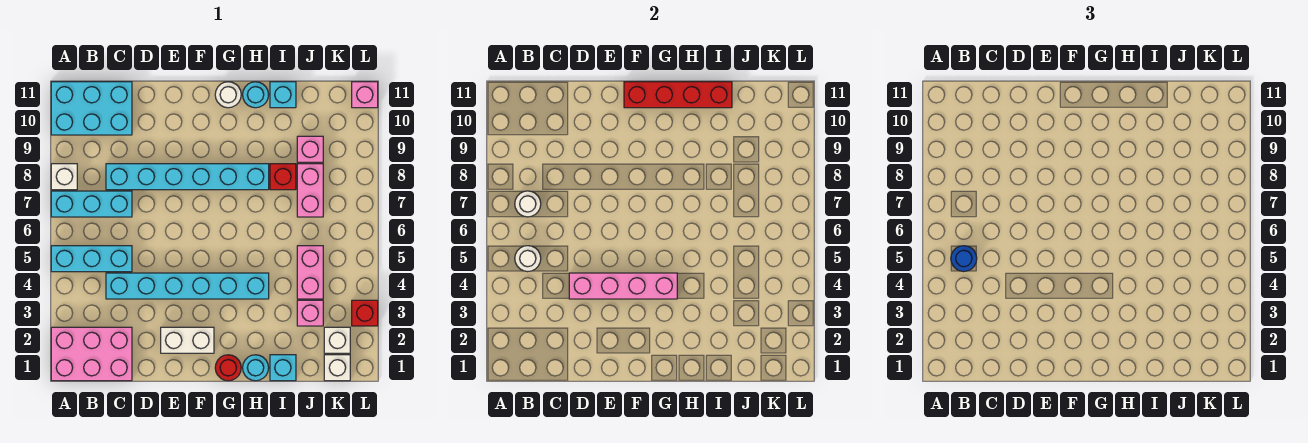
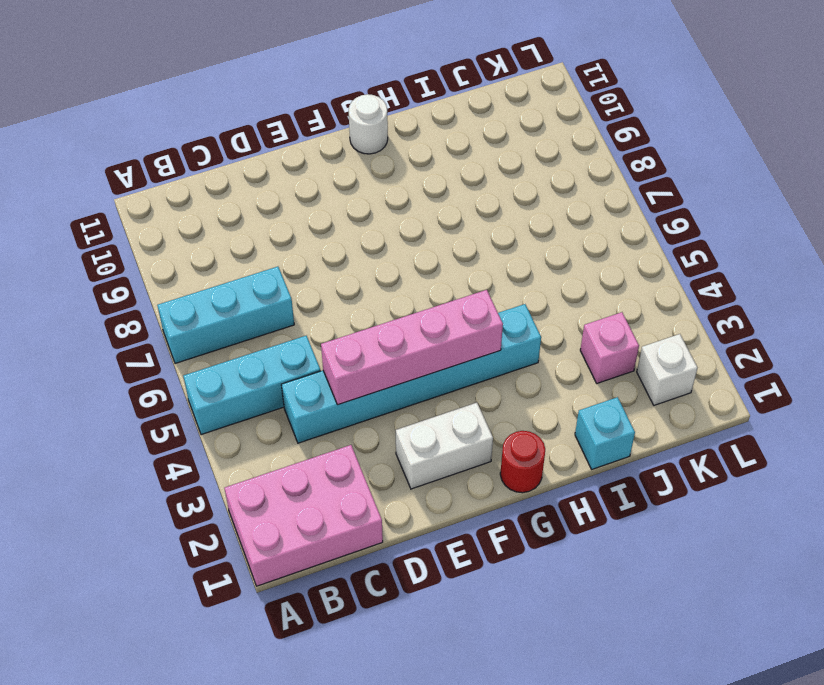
none -> white brick A8 level 1
none -> cyan brick A10:C11 level 1
none -> cyan brick C8:H8 level 1

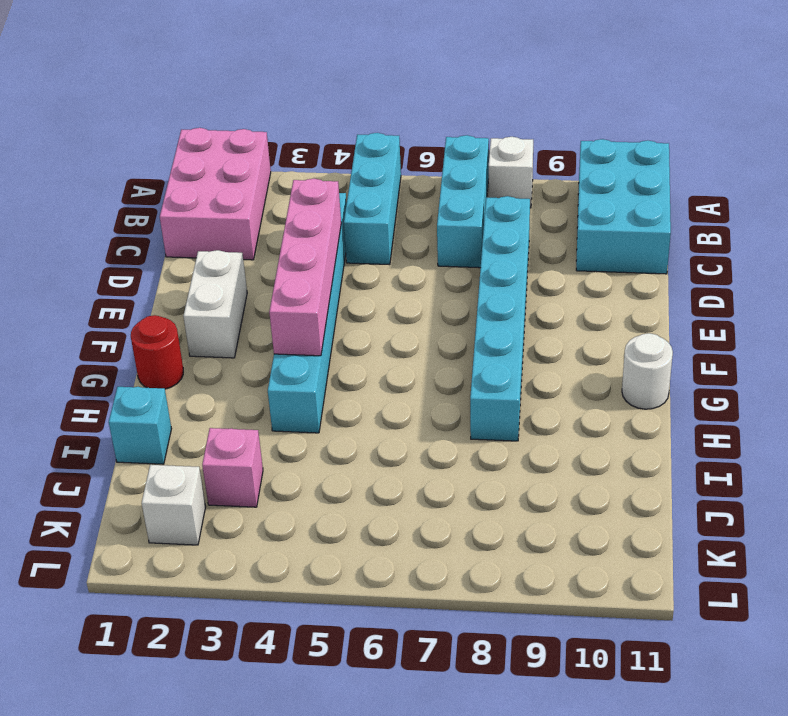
none -> cyan round brick H1 level 1
none -> cyan round brick H11 level 1
none -> red brick I8 level 1

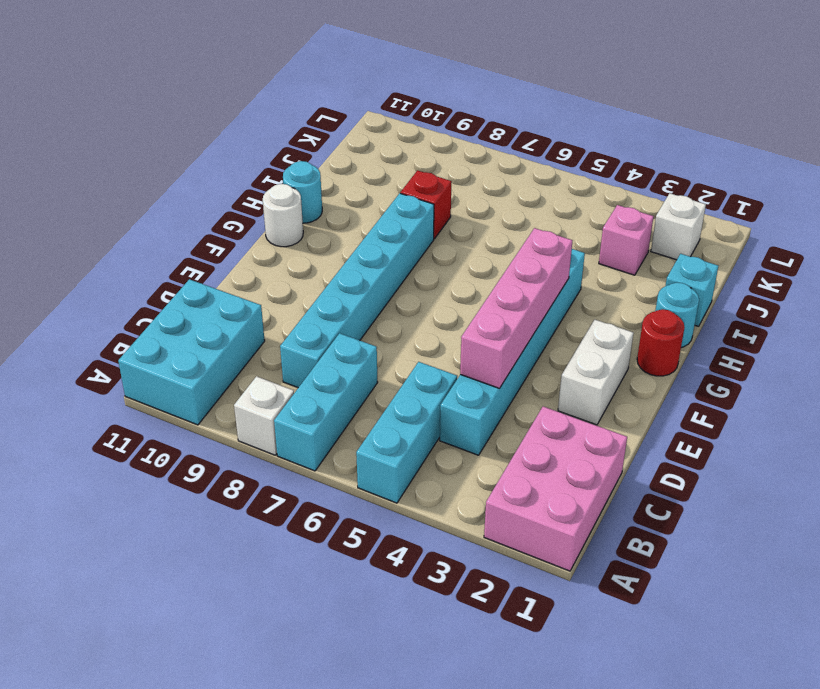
none -> cyan brick I11 level 1
none -> pink brick J4:J5 level 1
none -> pink brick J7:J8 level 1

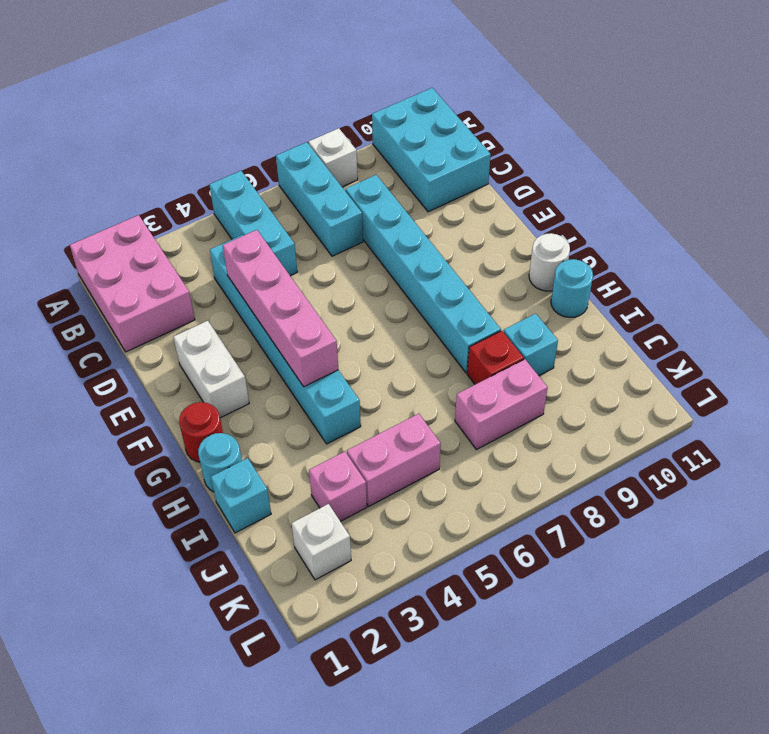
cyan brick I9 level 1 -> cyan brick I11 level 1
none -> pink brick J9 level 1
none -> white brick K1 level 1
none -> red brick L3 level 1

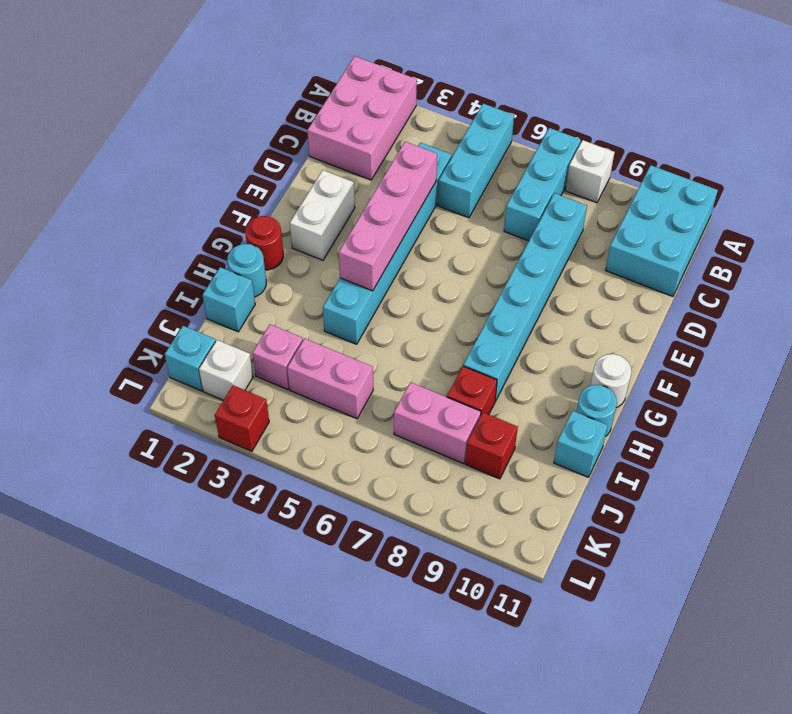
red brick J9 level 1 -> pink brick J9 level 1
cyan brick K1 level 1 -> white brick K1 level 1
none -> pink brick L11 level 1
none -> white round brick B5 level 2
none -> white round brick B7 level 2

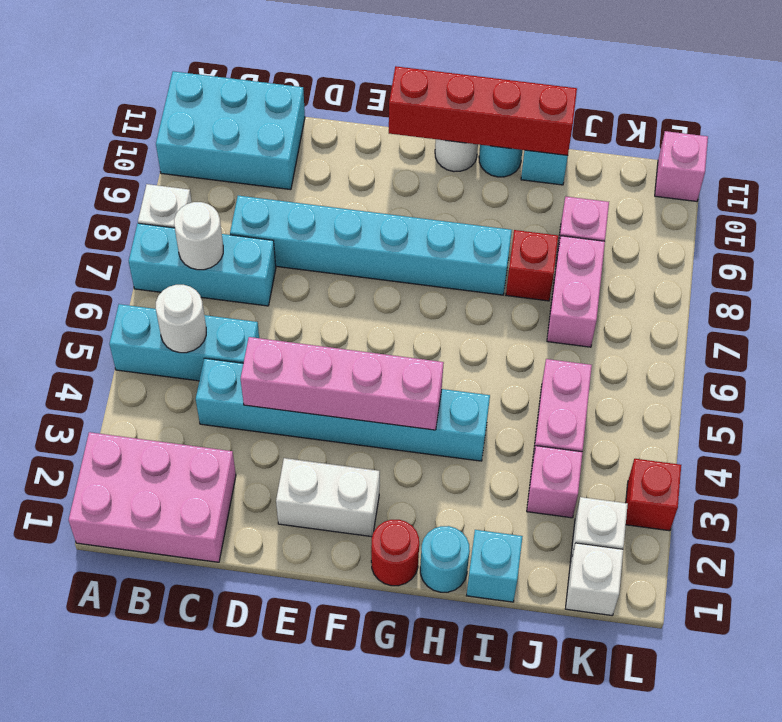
none -> blue round brick B5 level 3

